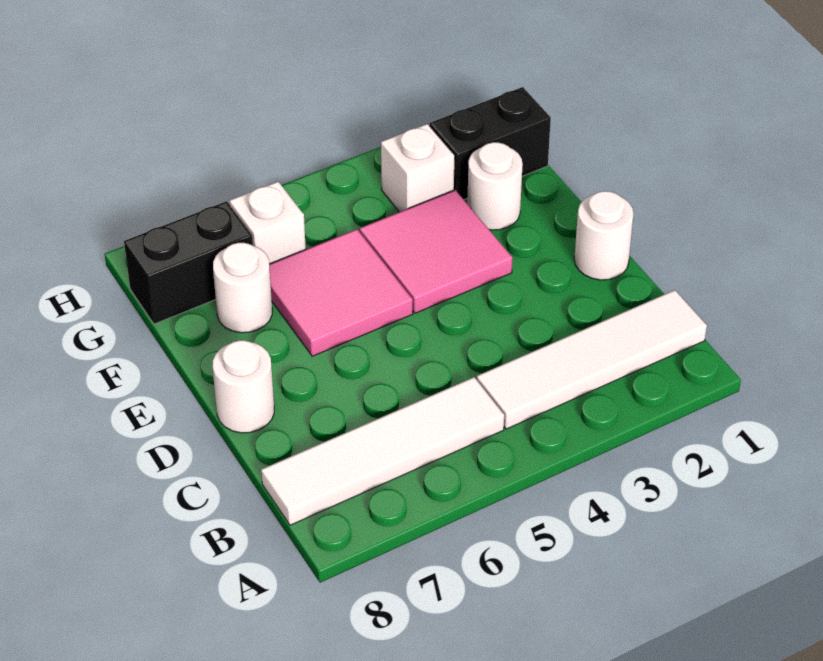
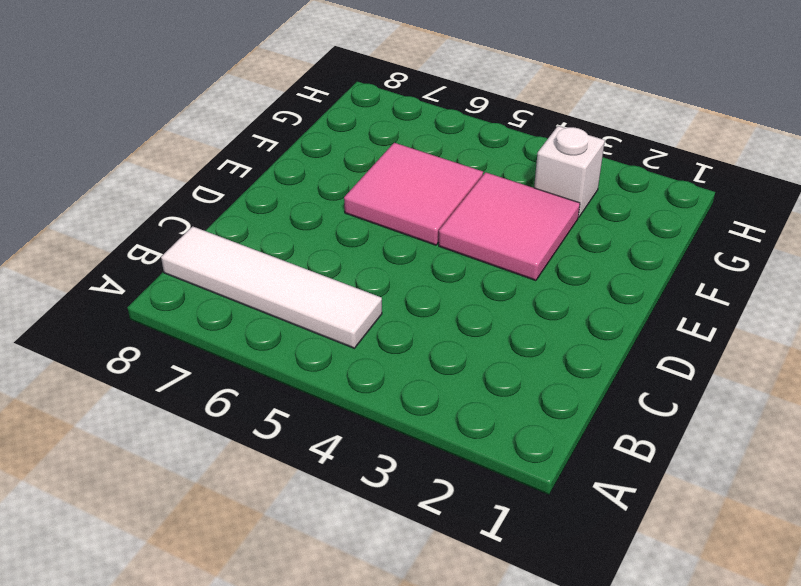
none -> white tile B1:B4 level 1
none -> white round brick D1 level 1
none -> white round brick D8 level 1

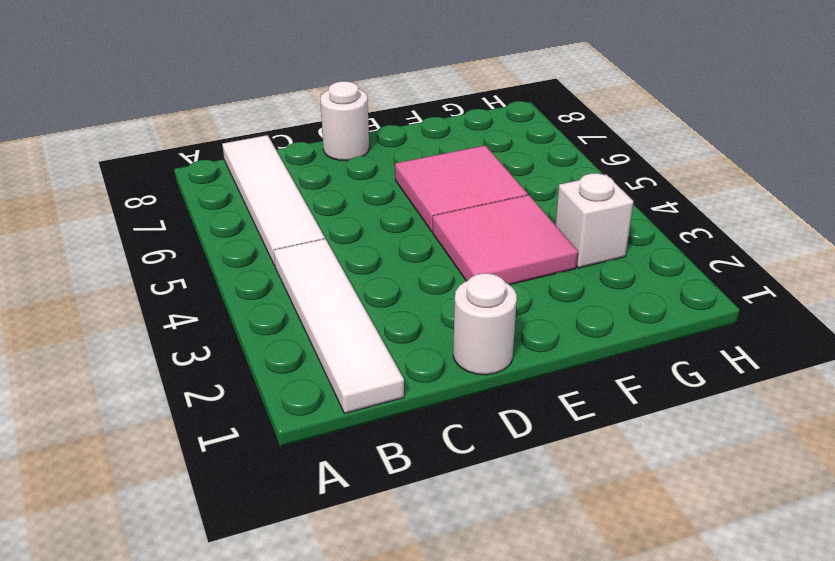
none -> white round brick F2 level 1
none -> white round brick F7 level 1
none -> black brick G1:G2 level 1

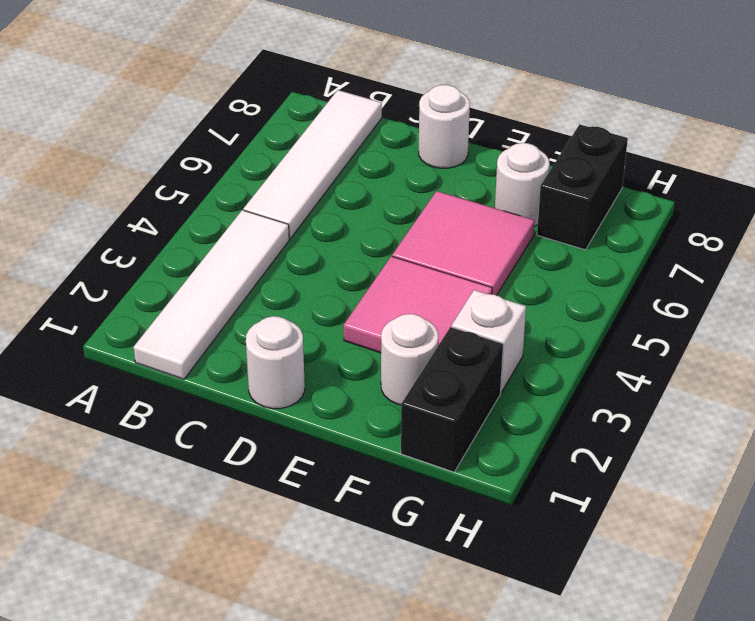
none -> white brick G6 level 1

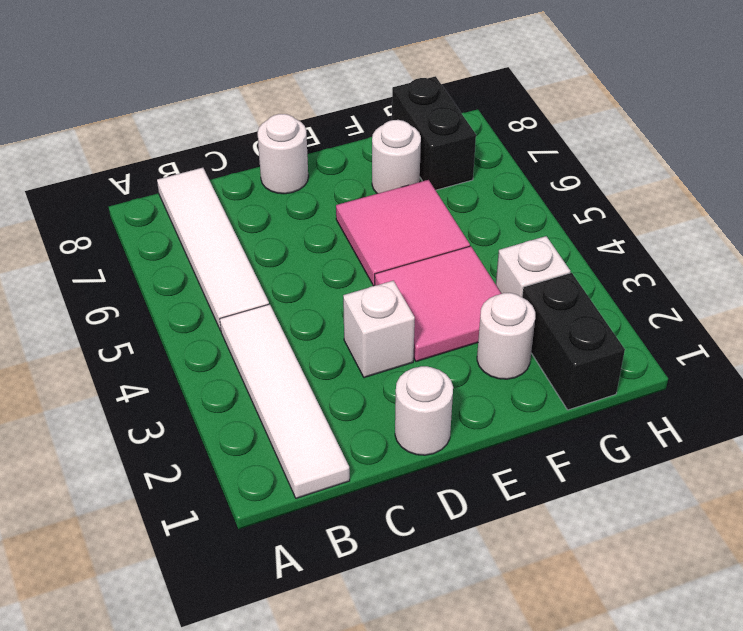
white brick D3 level 1 -> white brick G6 level 1

